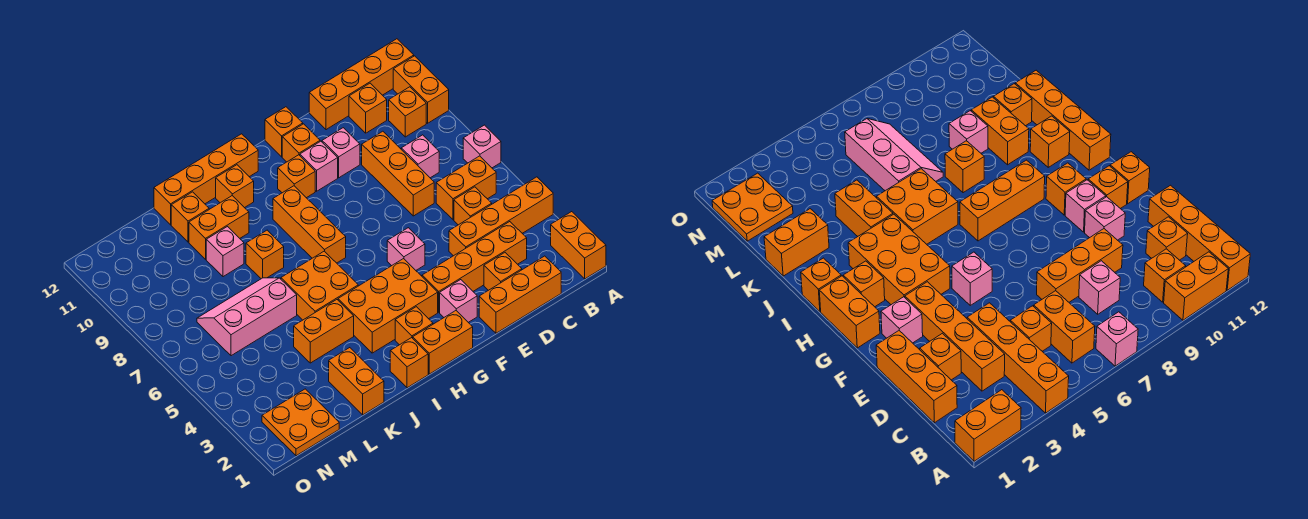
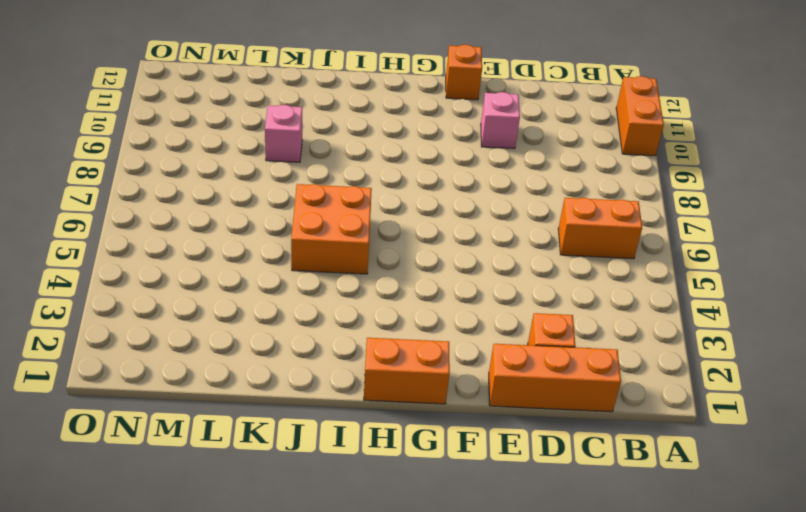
none -> orange brick A1:A2 level 1
none -> orange brick A4:D4 level 1
none -> pink brick A7 level 1
none -> orange brick A12:D12 level 1

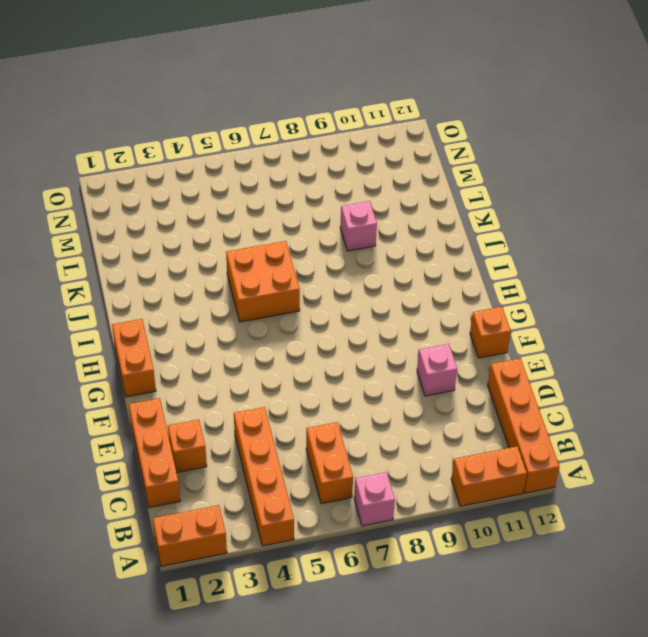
none -> orange brick B10 level 1
none -> orange brick C3:F3 level 1
none -> orange brick C5 level 1
none -> pink brick C8 level 1

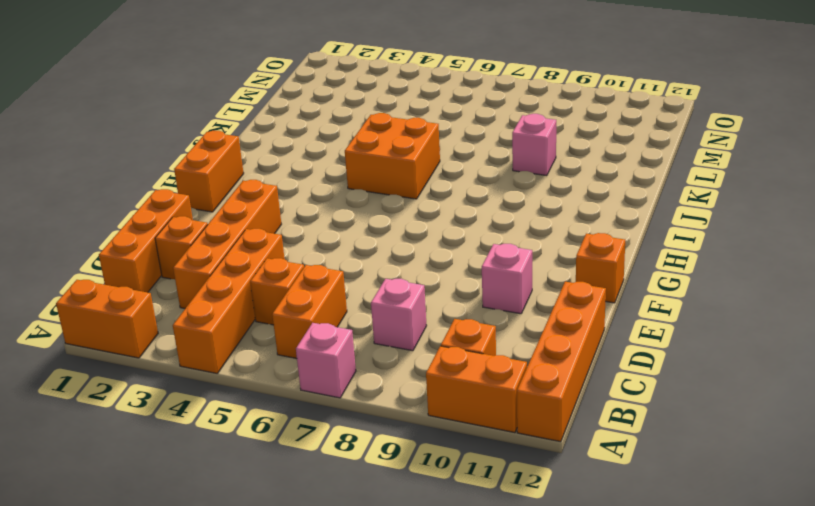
none -> orange brick C11 level 1
none -> orange brick D7:D9 level 1
none -> pink brick F2 level 1
none -> pink brick F5 level 1

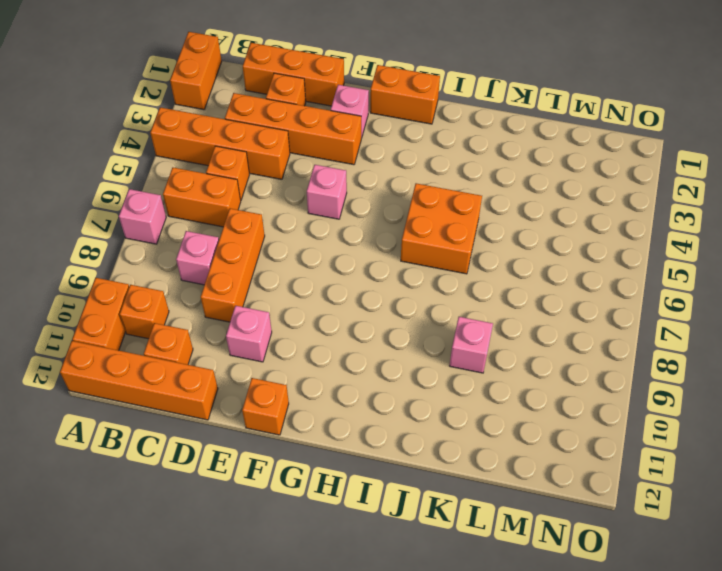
none -> pink brick F10 level 1
none -> orange brick F11 level 1
none -> orange brick G3:I4 level 1
none -> orange brick G10 level 1

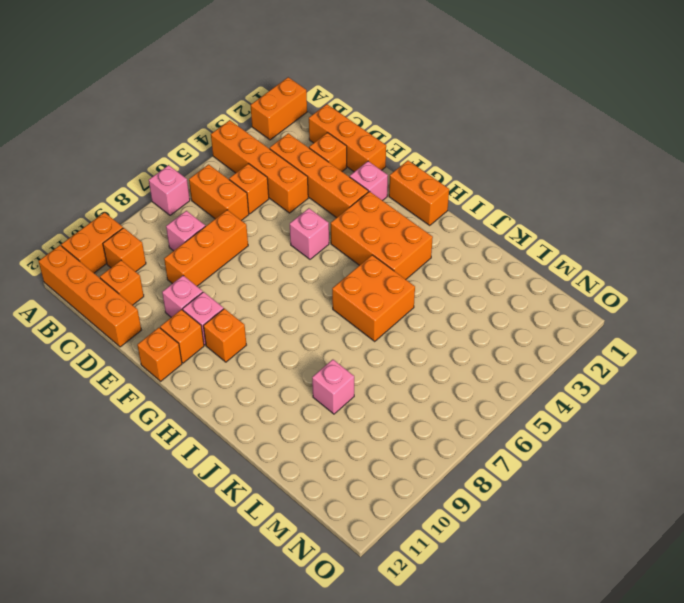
none -> orange brick H2 level 1
none -> orange brick H7:H9 level 1
none -> orange brick H12:K12 level 1
none -> orange brick I1 level 1

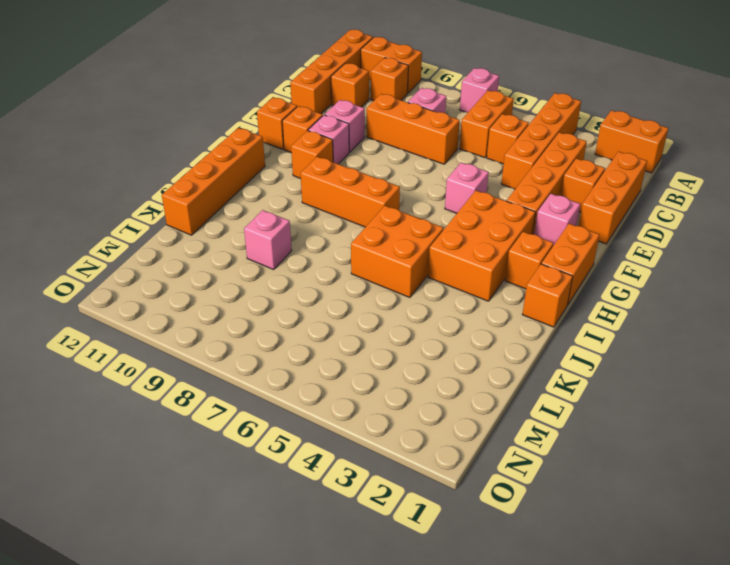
none -> orange brick I11 level 1
none -> orange brick J4:K4 level 1
none -> orange brick J8 level 1
none -> orange brick J10:K10 level 1

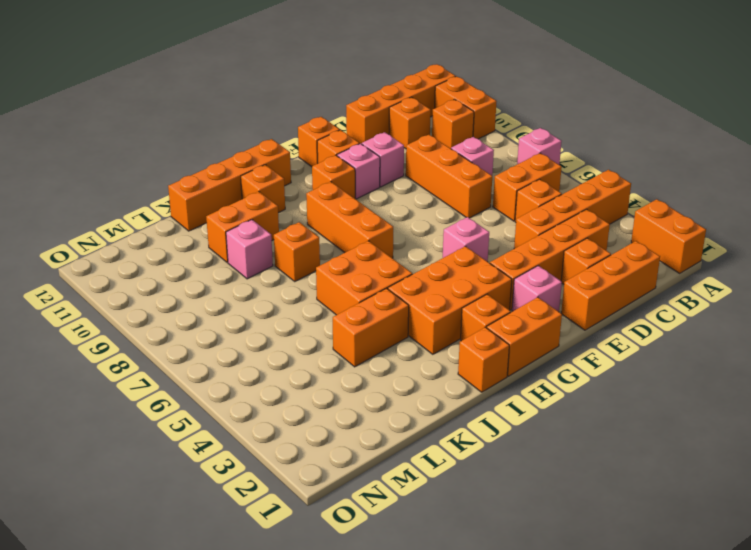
none -> orange brick K1:K2 level 1
none -> pink slope K6:M7 level 1 top 6
none -> orange brick K11 level 1
none -> orange plate M1:N2 level 1

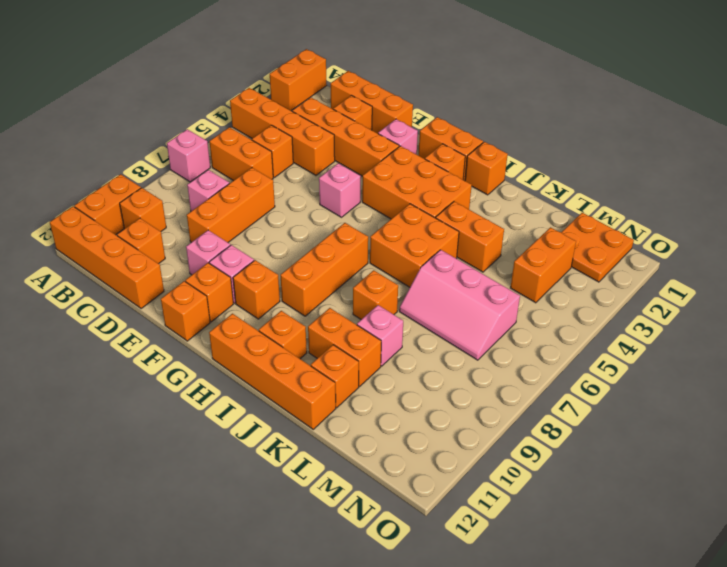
orange brick M3:M4 level 1 -> orange brick K1:K2 level 1

